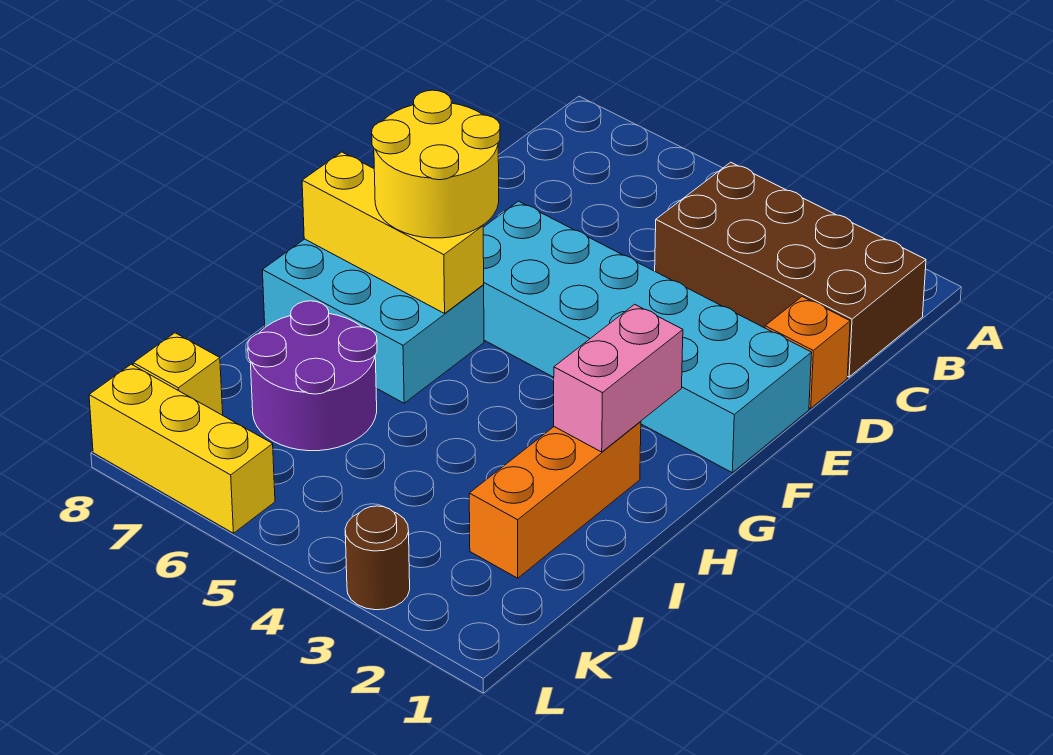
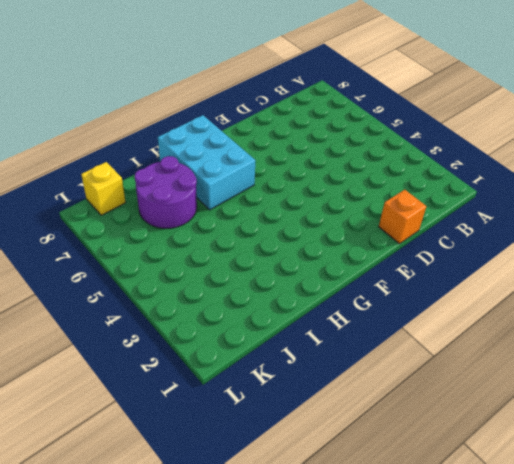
none -> brown brick B1:C4 level 1
none -> cyan brick E1:F6 level 1
none -> orange brick H2:J2 level 1

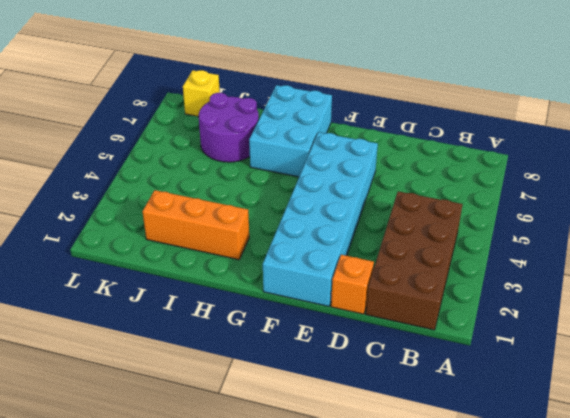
none -> brown round brick L3 level 1
none -> yellow brick L6:L8 level 1
none -> pink brick G2:H2 level 2

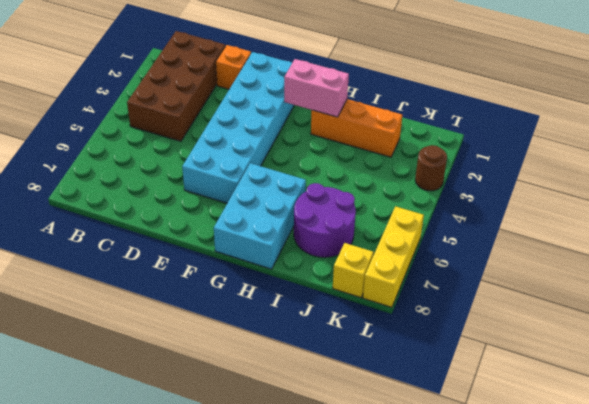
none -> yellow brick G6:G8 level 2
none -> yellow round brick F6:G7 level 3

